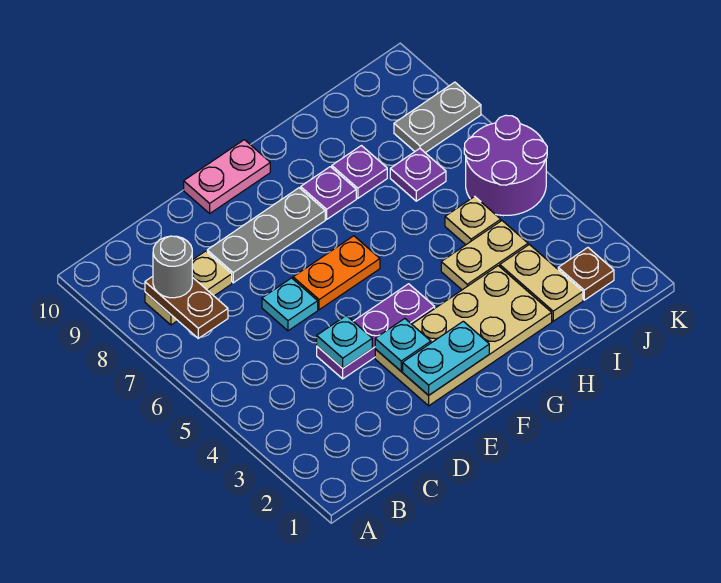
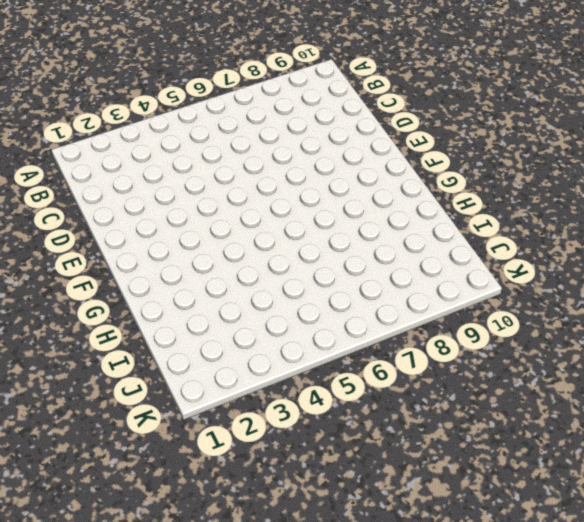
none -> tan plate B8:C8 level 1
none -> purple plate D4:F4 level 1
none -> cyan plate D6 level 1

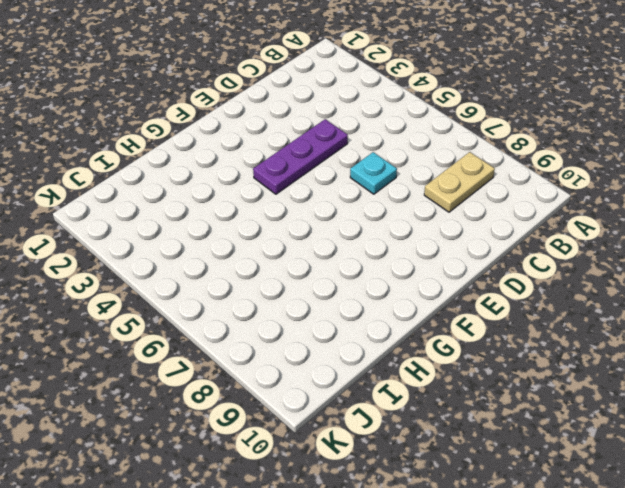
none -> grey plate D8:F8 level 1
none -> tan plate E2:H3 level 1
none -> orange plate E6:F6 level 1

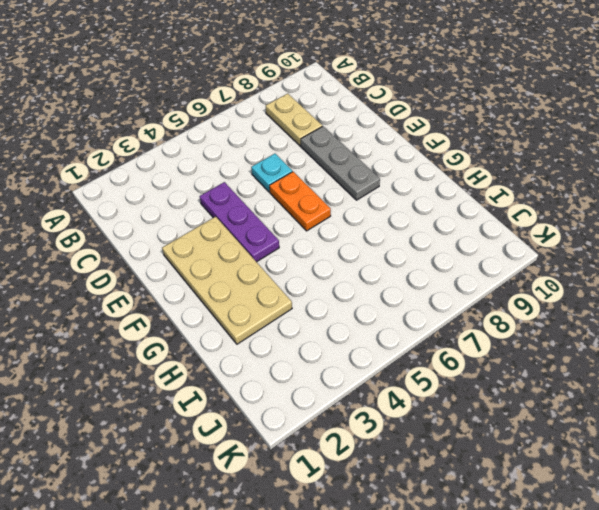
none -> pink plate E10:F10 level 1
none -> purple plate G8 level 1
none -> tan plate H4:I4 level 1

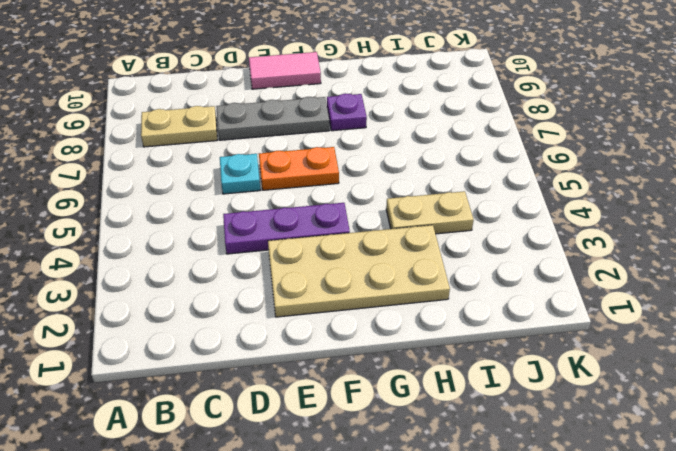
pink tile E10:F10 level 1 -> pink plate E10:F10 level 1
none -> purple plate H8 level 1
none -> tan plate I2:I3 level 1
none -> tan plate I5 level 1

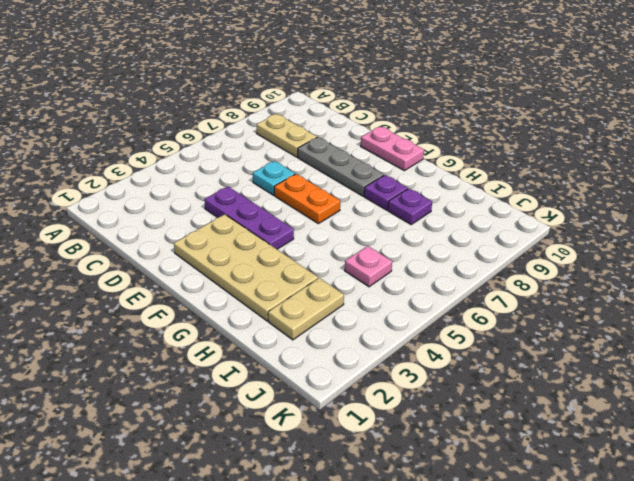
pink plate I5 level 1 -> tan plate I5 level 1
none -> tan plate H4:I4 level 1
none -> purple plate I7 level 1
none -> brown plate J2 level 1

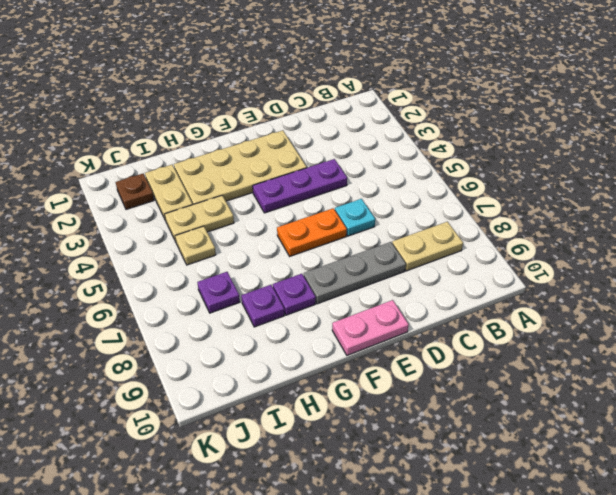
none -> purple round brick J5:K6 level 1
none -> grey plate J8:K8 level 1
none -> brown plate B7:B8 level 2

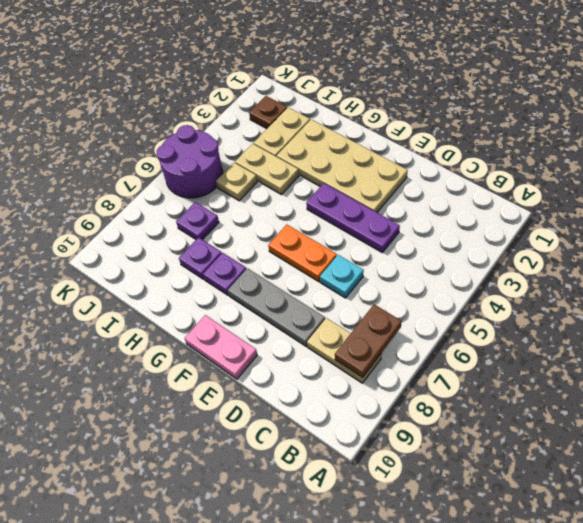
none -> grey plate J8:K8 level 1
none -> cyan plate D4 level 2
none -> cyan plate E2:F2 level 2

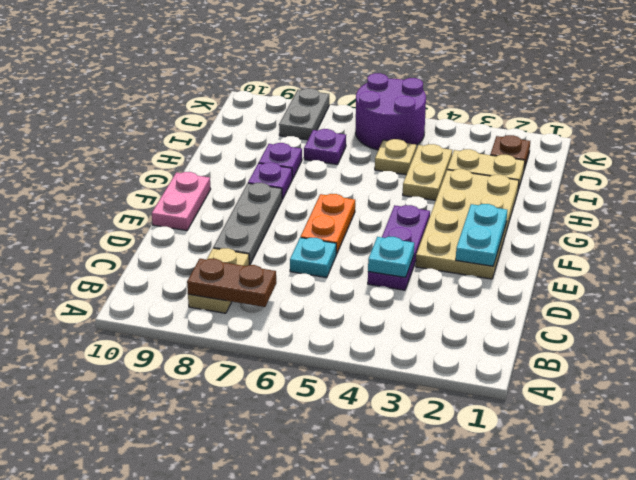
none -> cyan plate E3 level 2
none -> grey round brick B8 level 3

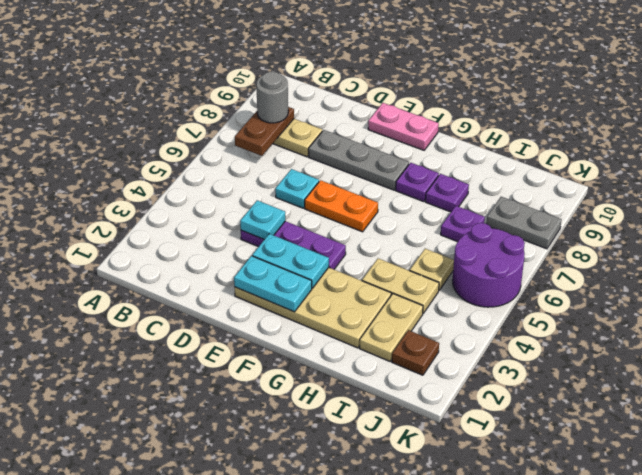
cyan plate E3:F3 level 2 -> cyan plate E3 level 2

